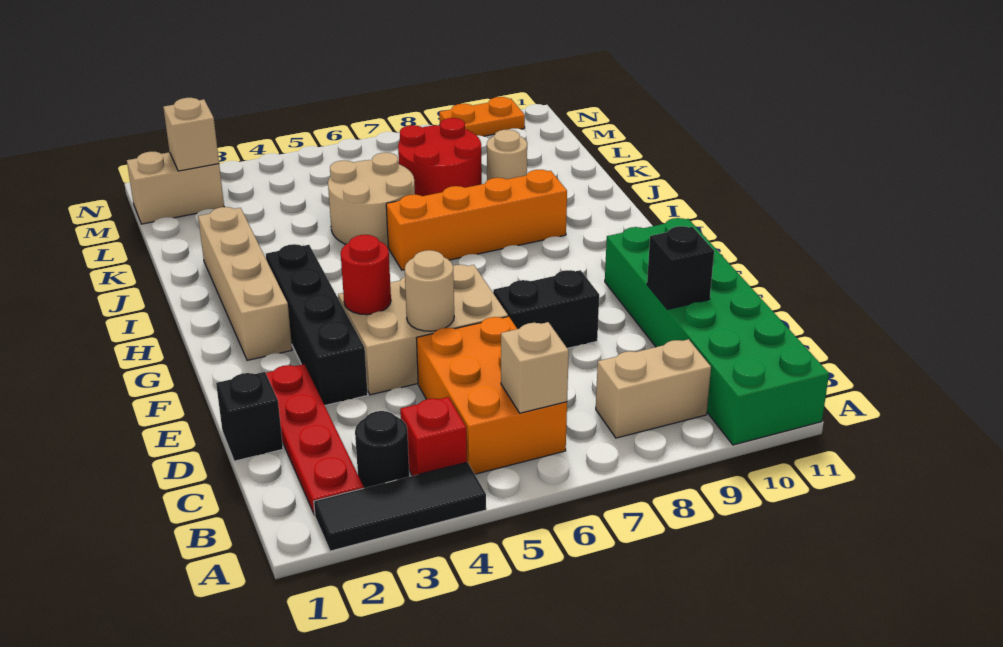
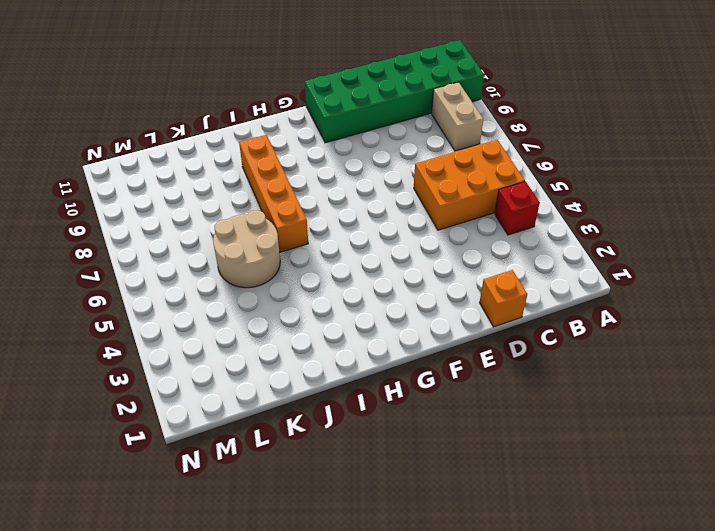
orange brick D1 level 1 -> black brick D1 level 1
none -> black tile A2:A4 level 1
none -> red plate B2:E2 level 1
none -> black round brick B3 level 1

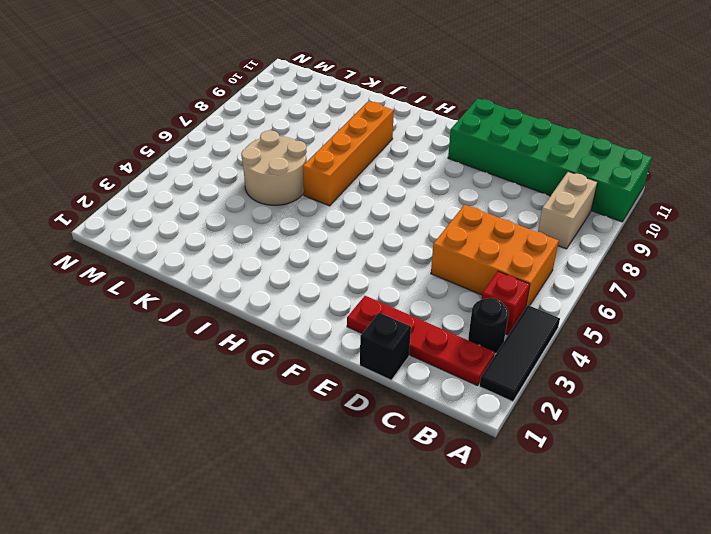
none -> black brick E3:H3 level 1
none -> tan brick E4:F6 level 1
none -> black brick E7:E8 level 1

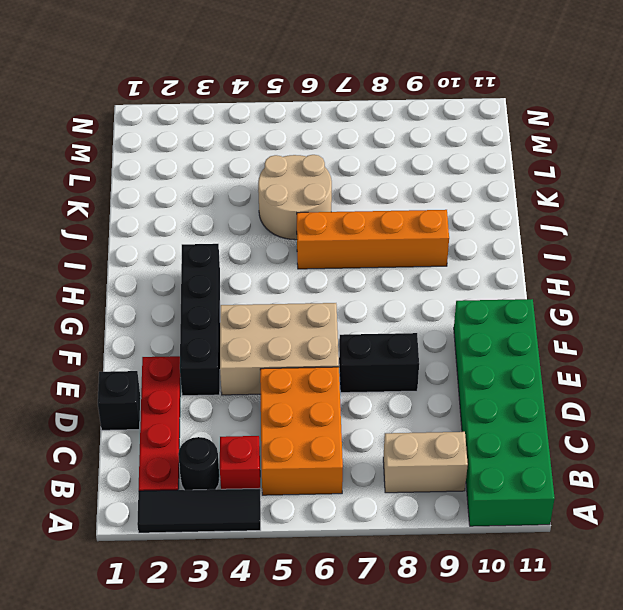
none -> tan brick G2:J2 level 1
none -> red round brick K7:L8 level 1
none -> tan round brick K9 level 1

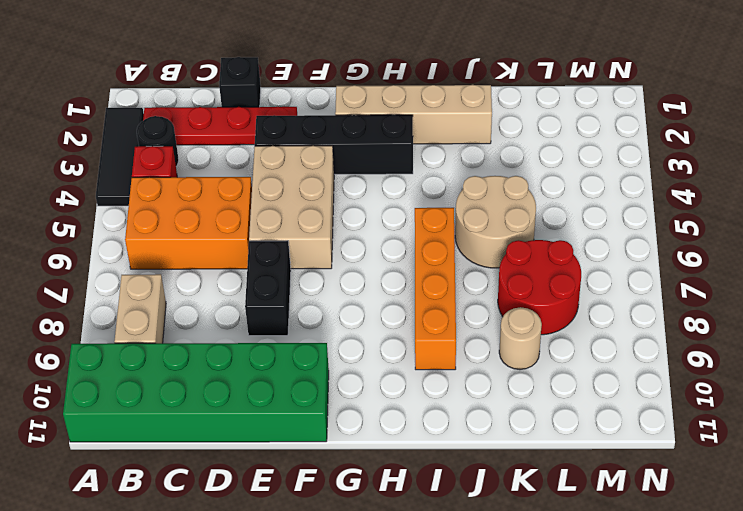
none -> tan brick M1:M2 level 1
none -> orange plate N9:N10 level 1
none -> tan brick B6 level 2

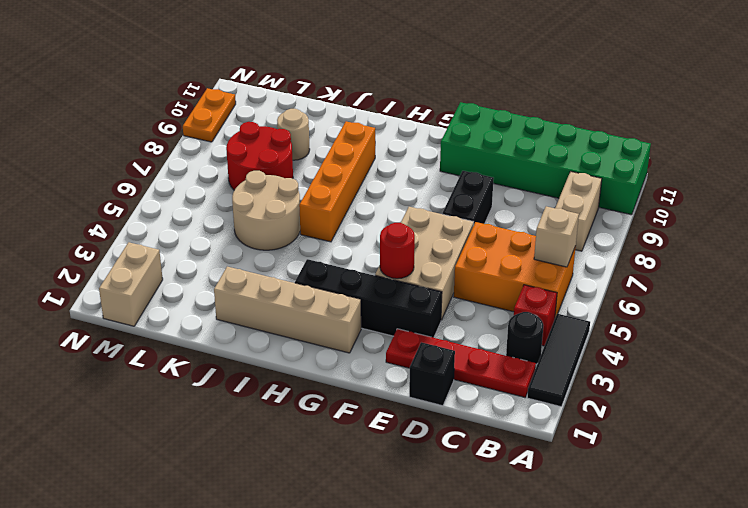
none -> black brick D10 level 2
none -> tan round brick E5 level 2
none -> tan brick M2 level 2

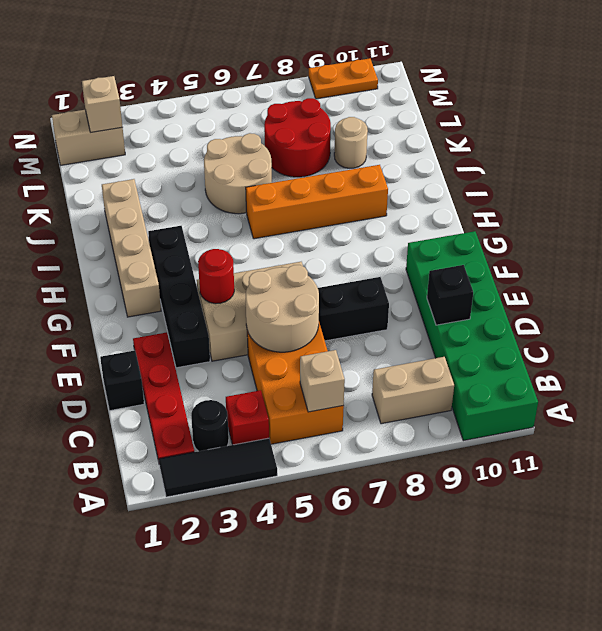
tan round brick D5:E6 level 2 -> tan round brick E5 level 2

